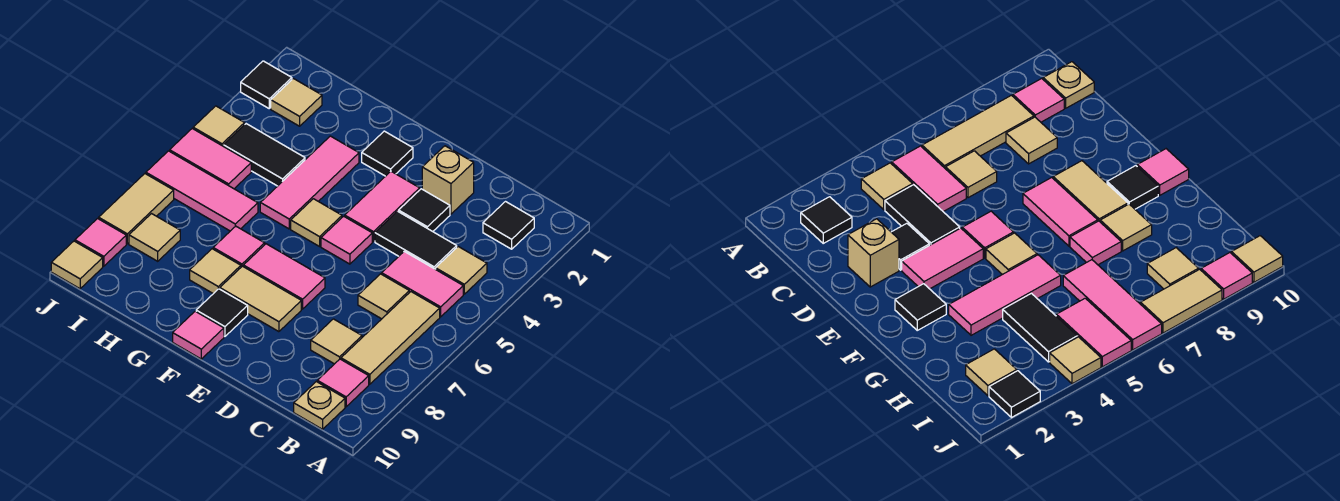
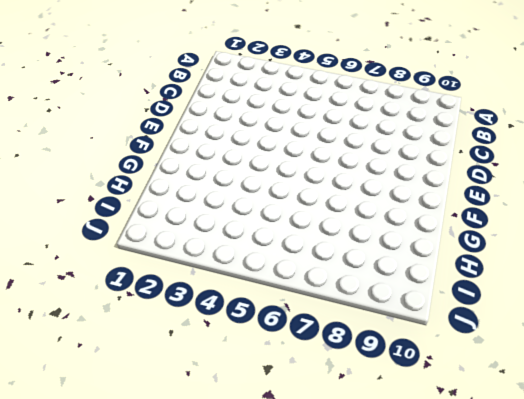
none -> black tile B2 level 1
none -> tan tile B4 level 1
none -> pink tile B5:C5 level 1
none -> tan tile B6:B8 level 1

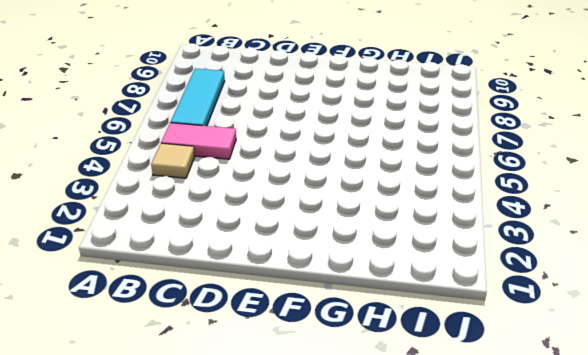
cyan tile B6:B8 level 1 -> tan tile B6:B8 level 1
none -> black tile B2 level 1
none -> pink tile B9 level 1
none -> tan plate B10 level 1
none -> black tile C4:D4 level 1

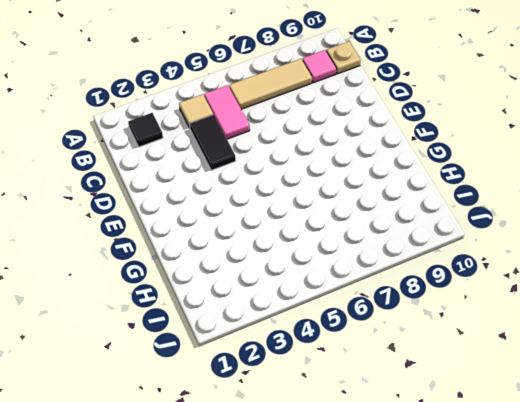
none -> tan tile C6 level 1
none -> tan tile C8 level 1
none -> tan brick D2 level 1
none -> black tile D3 level 1

